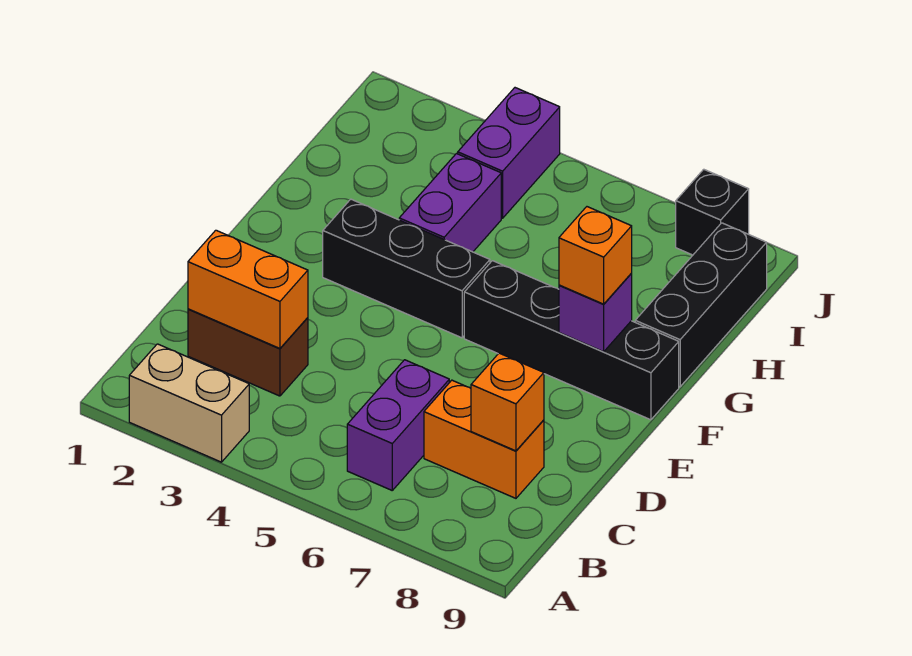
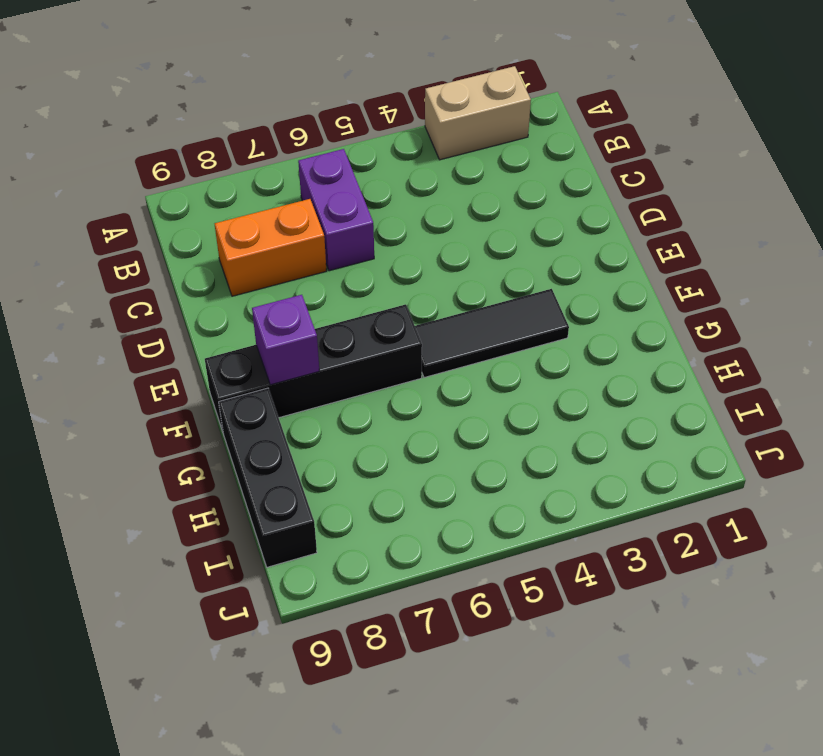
black tile F3:F5 level 1 -> black brick F3:F5 level 1
none -> brown brick C2:C3 level 1
none -> purple brick G4:H4 level 1
none -> purple brick I4:J4 level 1

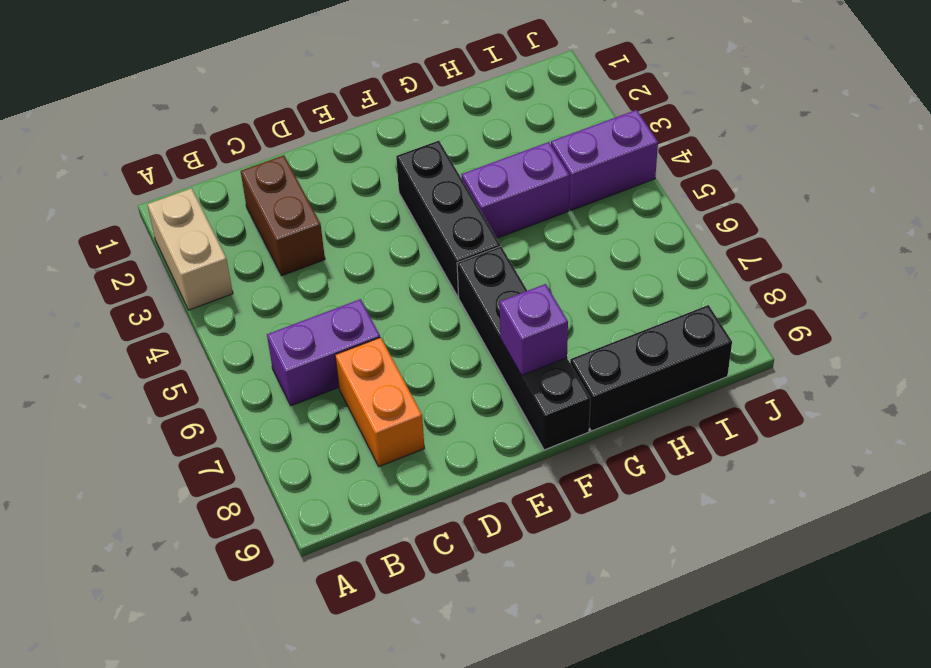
none -> black brick J8 level 1
none -> orange brick C2:C3 level 2
none -> orange brick C8 level 2

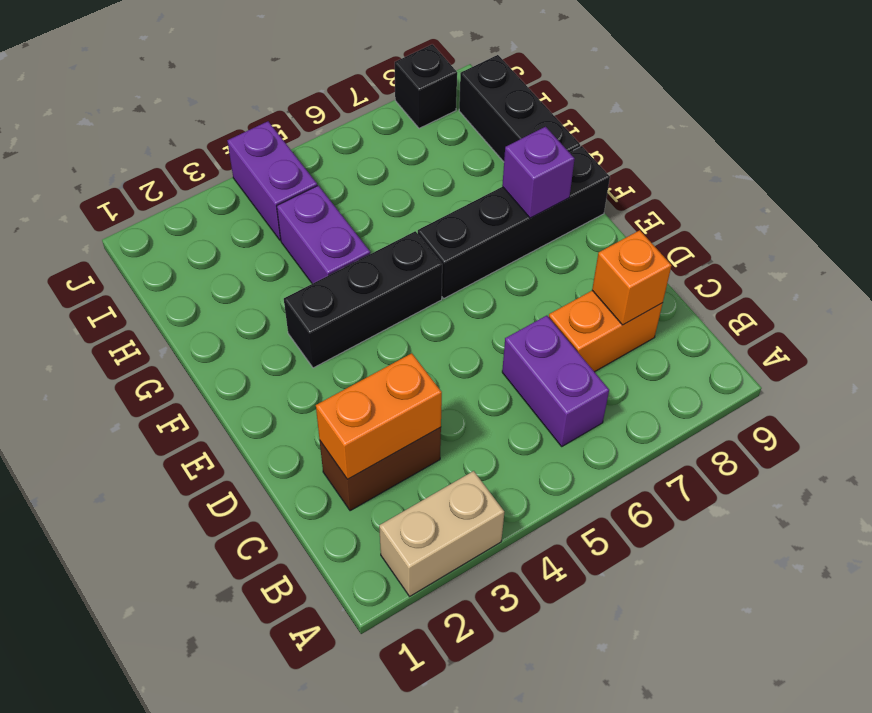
none -> orange brick F8 level 3

